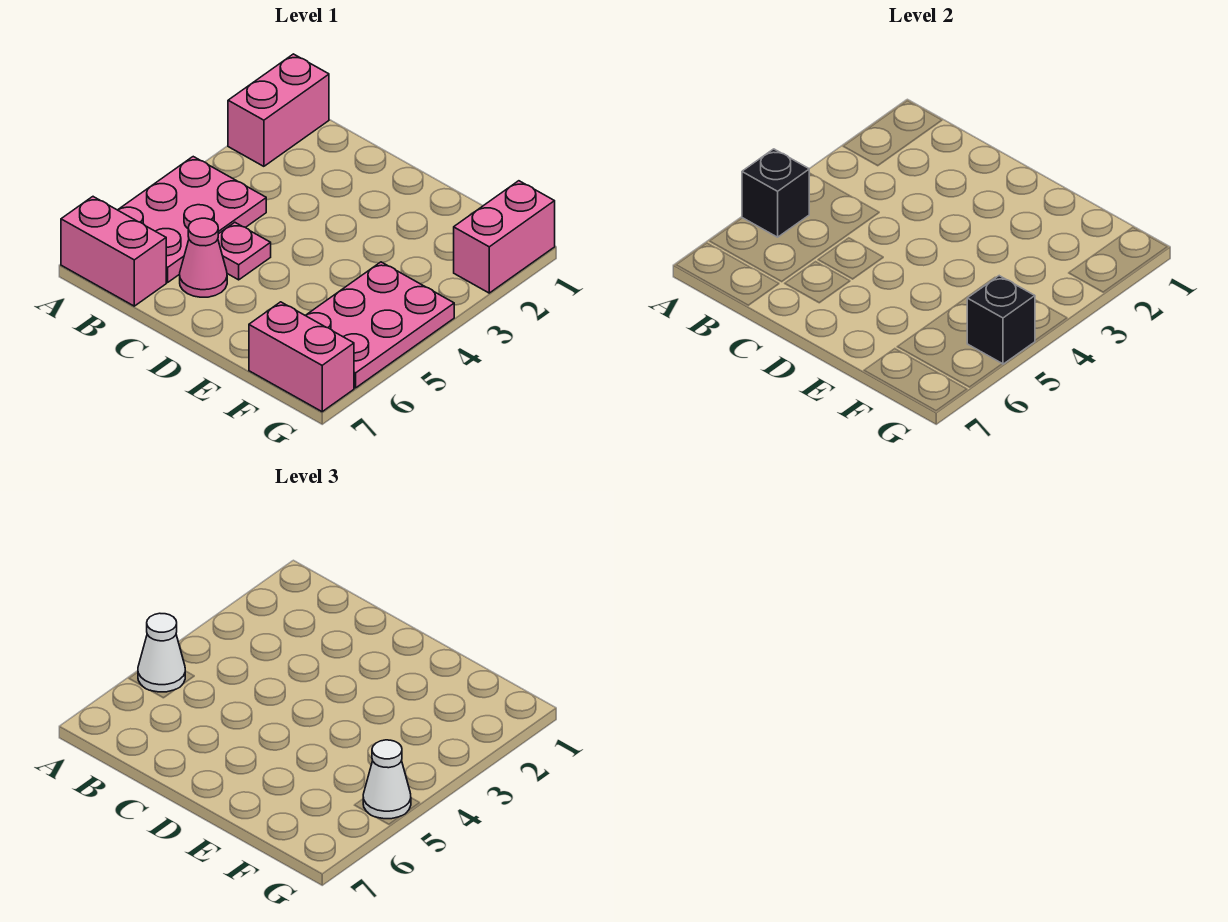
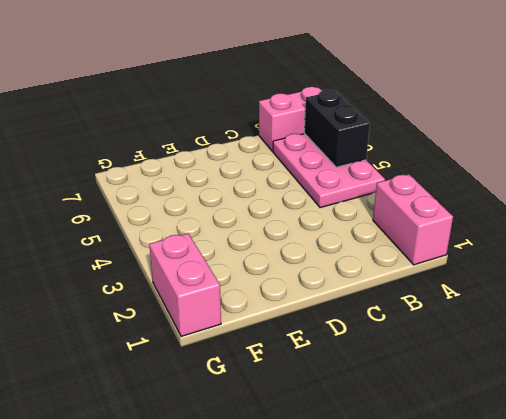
black brick A5:A6 level 2 -> black brick A5 level 2
none -> pink plate C5 level 1
none -> pink cone C6 level 1
none -> pink plate F4:G6 level 1

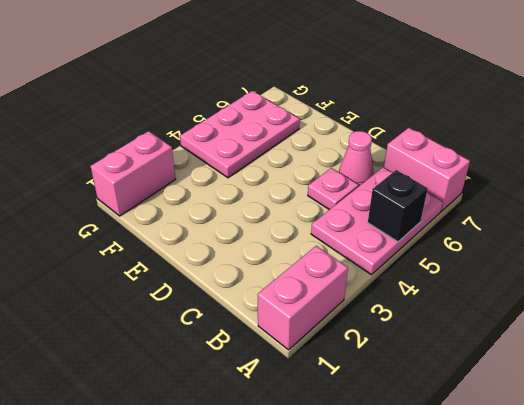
none -> pink brick F7:G7 level 1
none -> black brick G5 level 2
none -> white cone A5 level 3

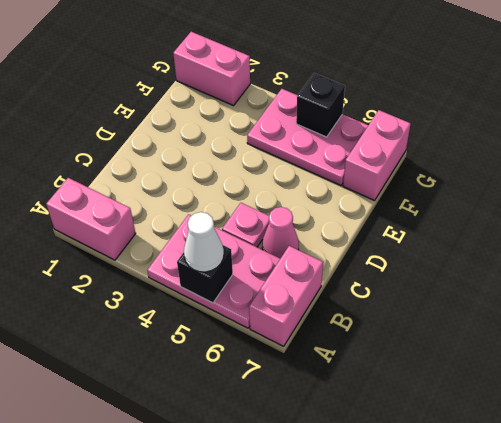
none -> white cone G5 level 3

